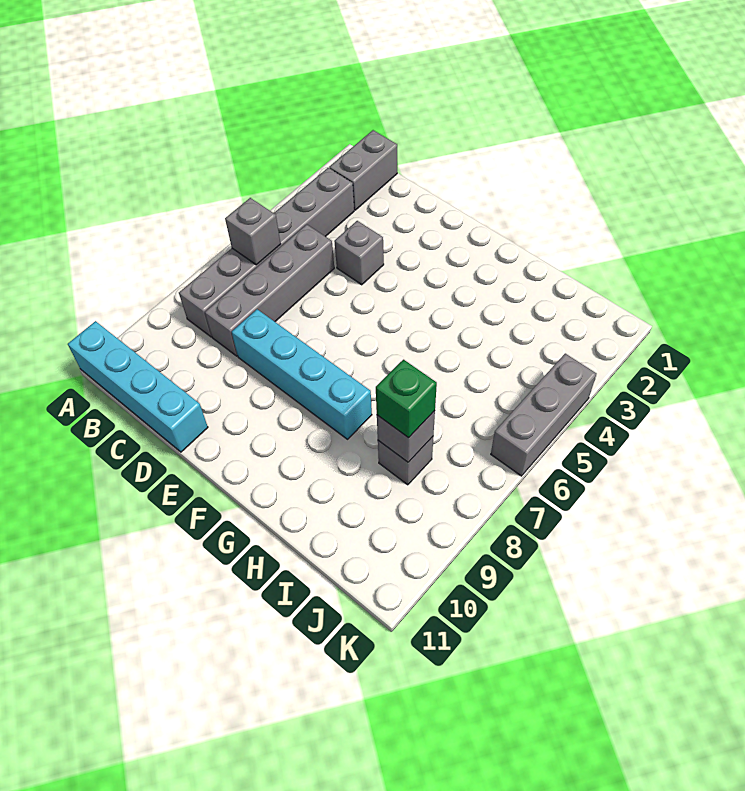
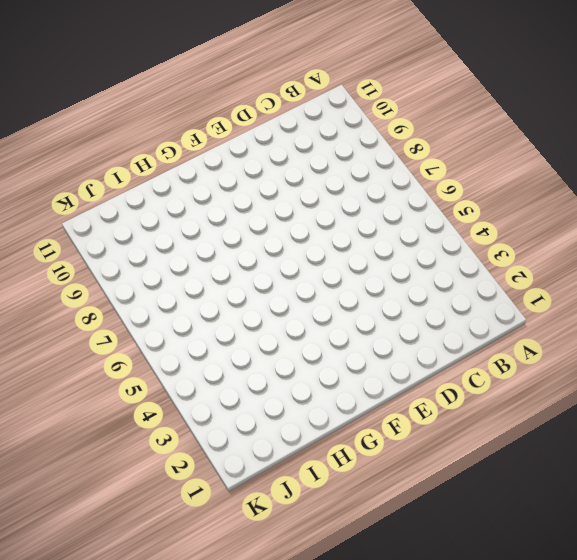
none -> cyan brick A11:D11 level 1
none -> grey brick B1:B2 level 1

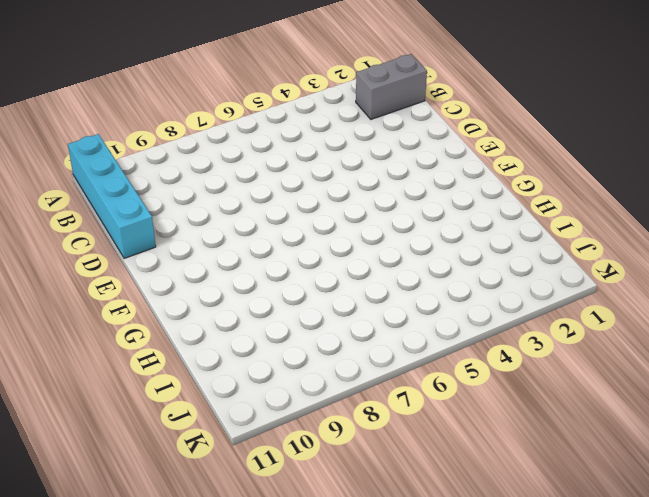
none -> grey brick B3:B8 level 1
none -> grey brick C5:C8 level 1

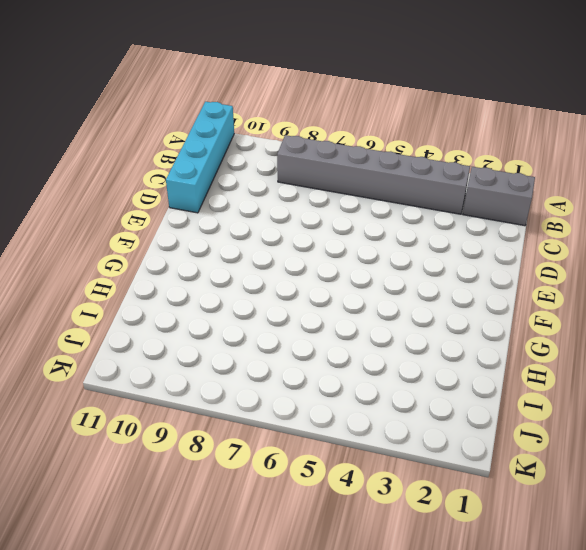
none -> grey brick C5:C8 level 1
none -> grey brick D4 level 1

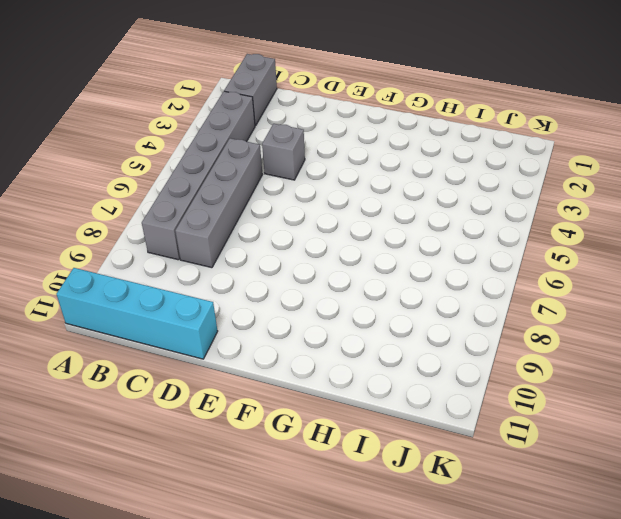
none -> cyan brick D8:G8 level 1
none -> grey brick I8 level 1

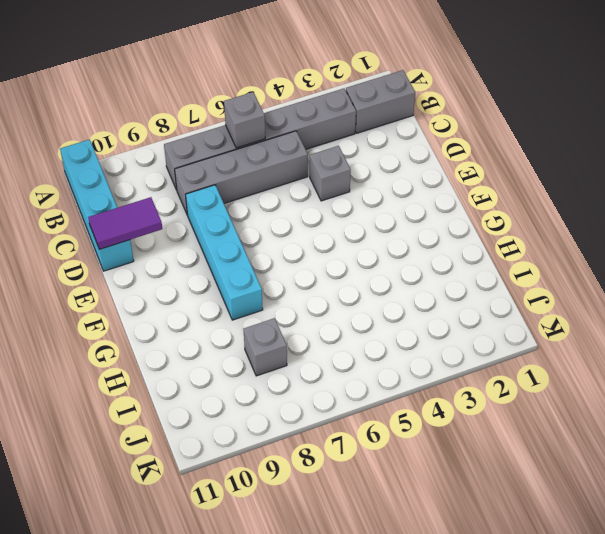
purple tile D10:D11 level 2 -> none
none -> grey brick K4:K6 level 1
none -> grey brick I8 level 2

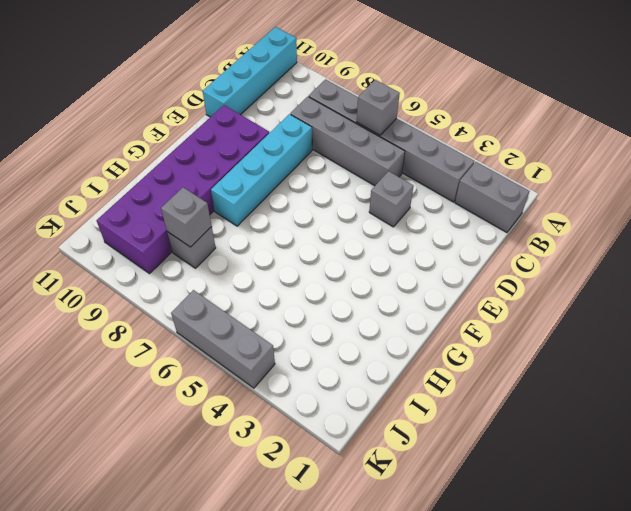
purple brick E9:J10 level 1 -> none
none -> green brick I8 level 3

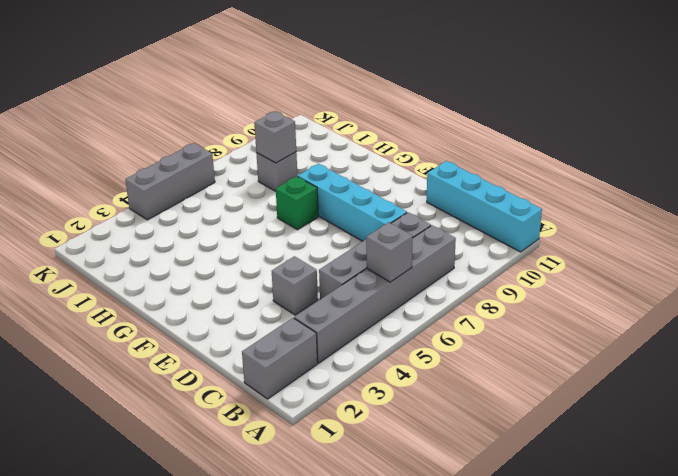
green brick G7 level 1 -> green brick I8 level 3

